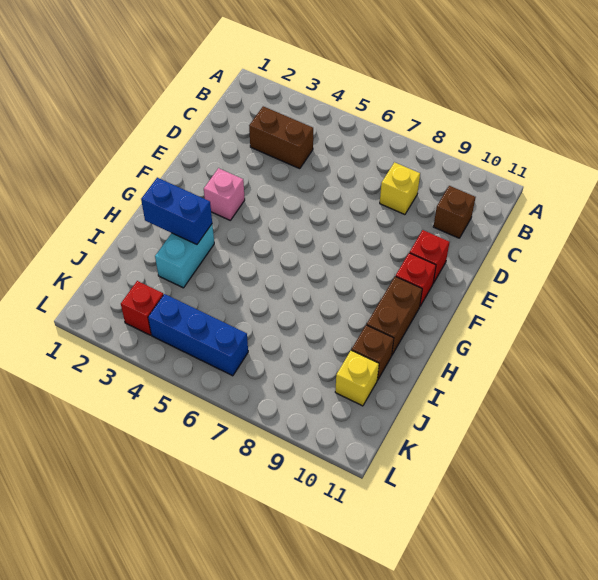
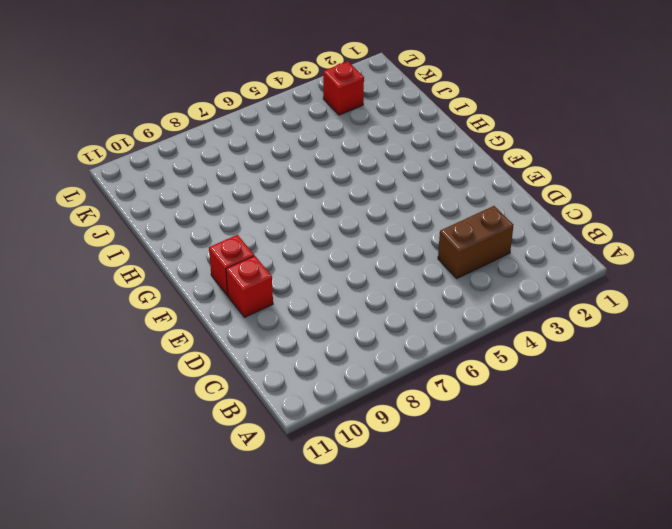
none -> yellow brick C8 level 1
none -> brown brick C10 level 1
none -> pink brick F3 level 1

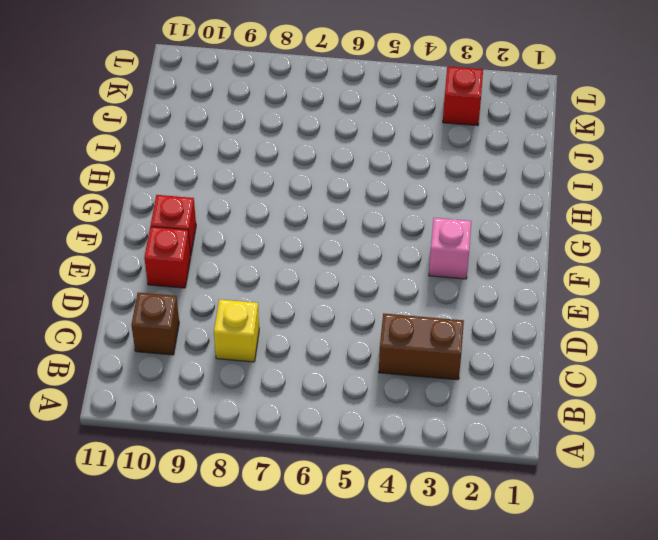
none -> brown brick G10:H10 level 1
none -> cyan brick H3:I3 level 1
none -> brown brick I10 level 1

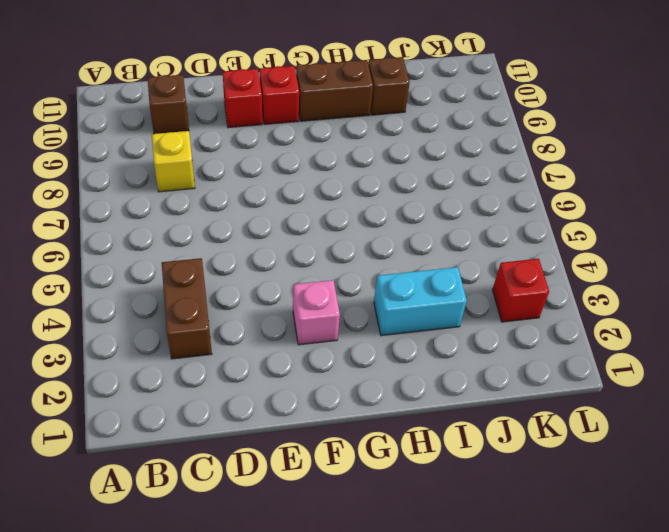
none -> yellow brick J10 level 1
none -> blue brick K4:K6 level 1
none -> blue brick H2:H3 level 2

